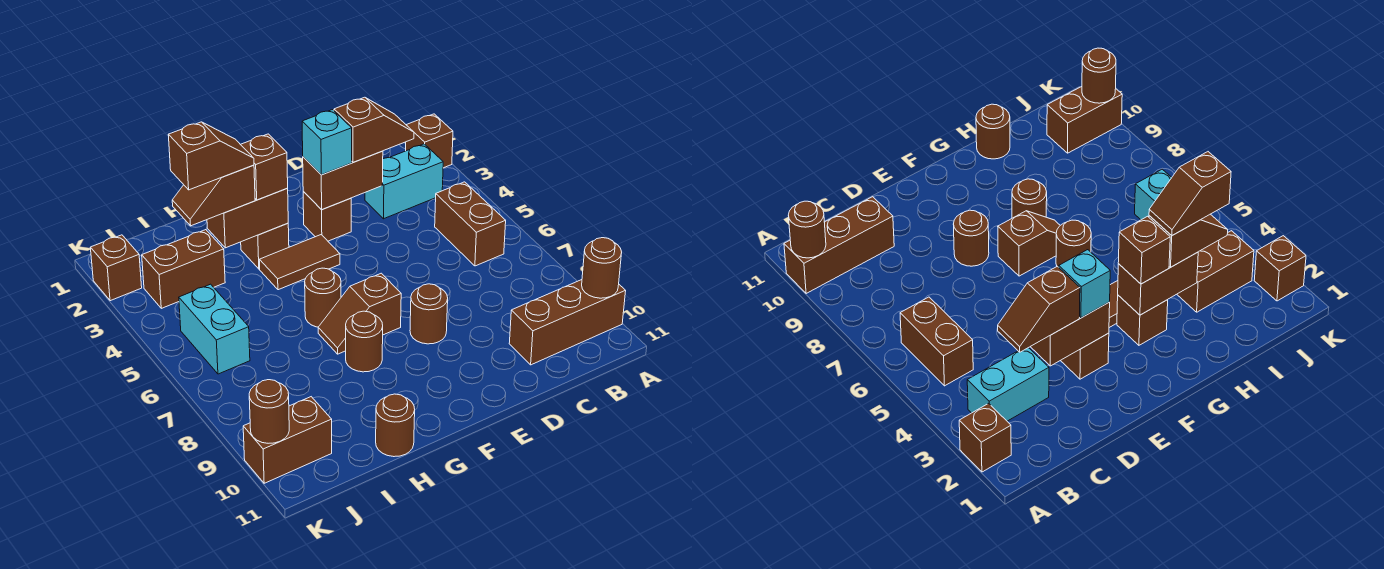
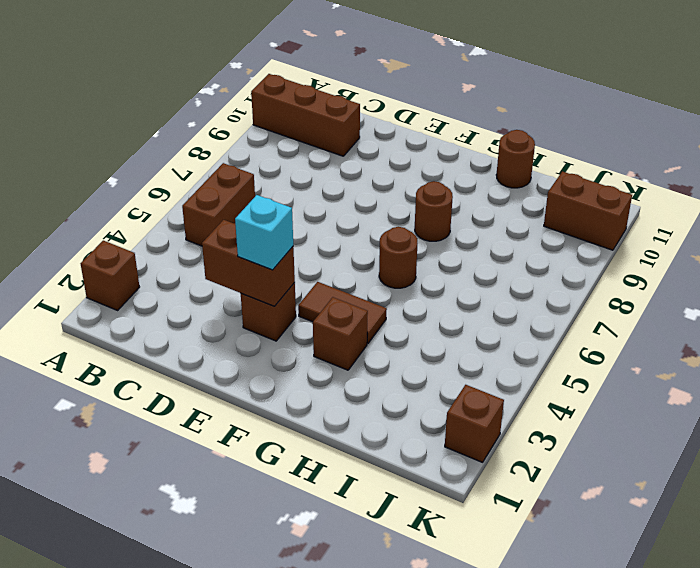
none -> cyan brick B3:C3 level 1
none -> brown round brick E8 level 1
none -> brown slope F7:G7 level 1 top F

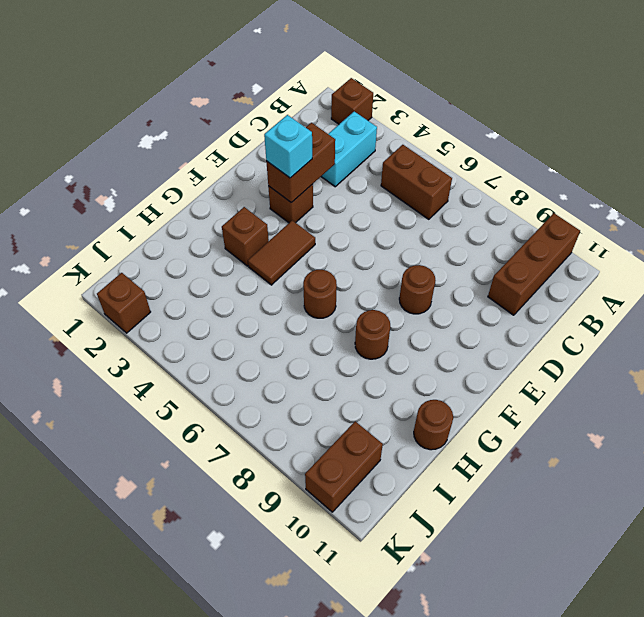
none -> brown slope F7:G7 level 1 top F
none -> brown brick I3:J3 level 1
none -> cyan brick J5:J6 level 1

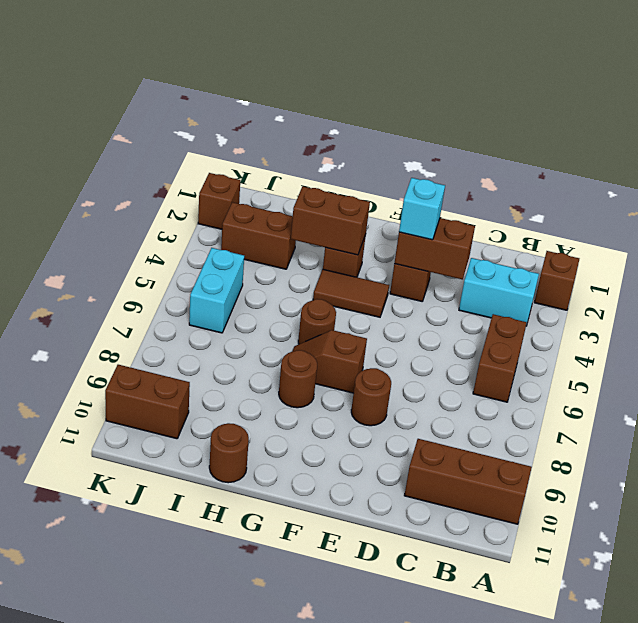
none -> brown round brick A10 level 2
none -> brown round brick K10 level 2
none -> brown slope C3:D3 level 3 top D

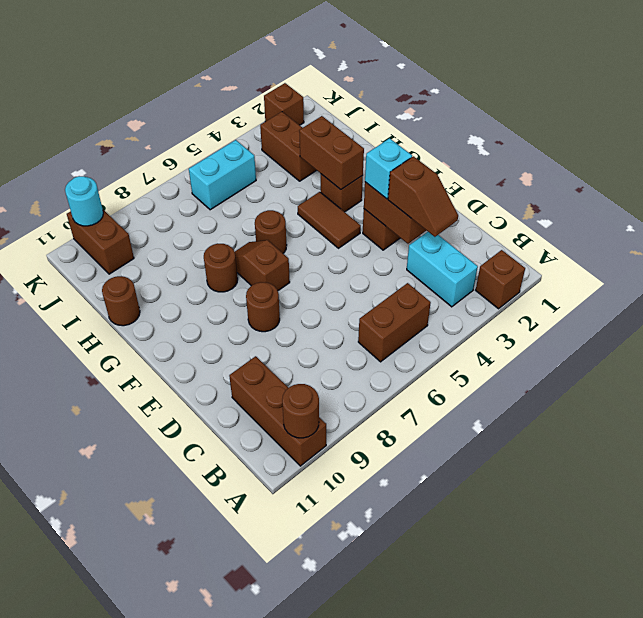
cyan round brick K10 level 2 -> brown round brick K10 level 2
none -> brown brick G3 level 3
none -> brown slope H3:I3 level 3 top H
none -> brown slope H3:I3 level 4 top I

